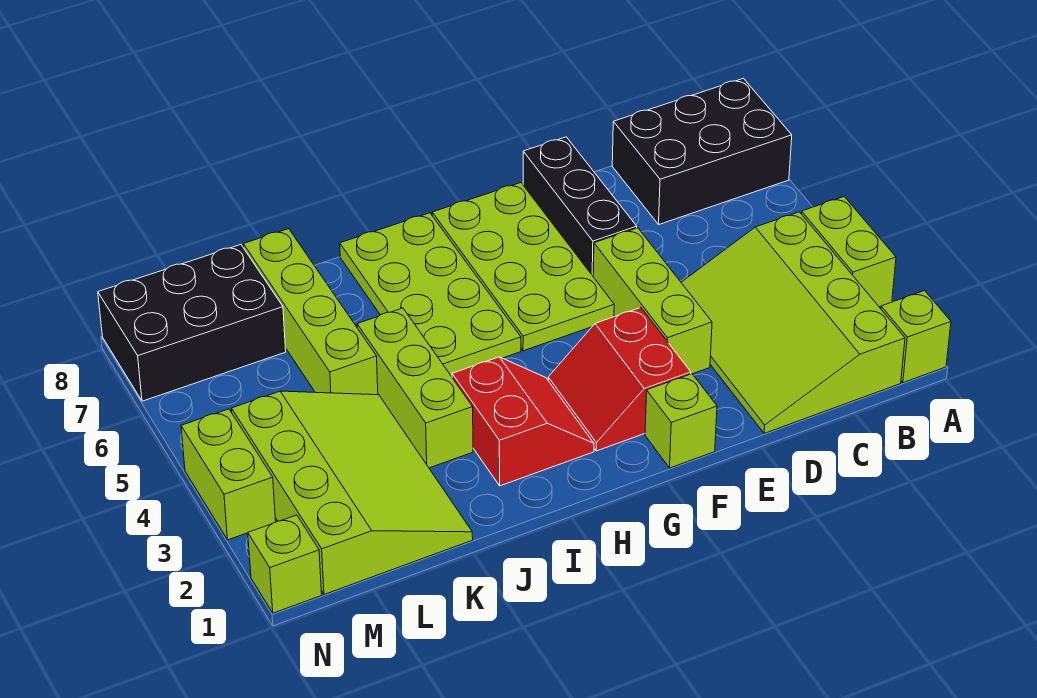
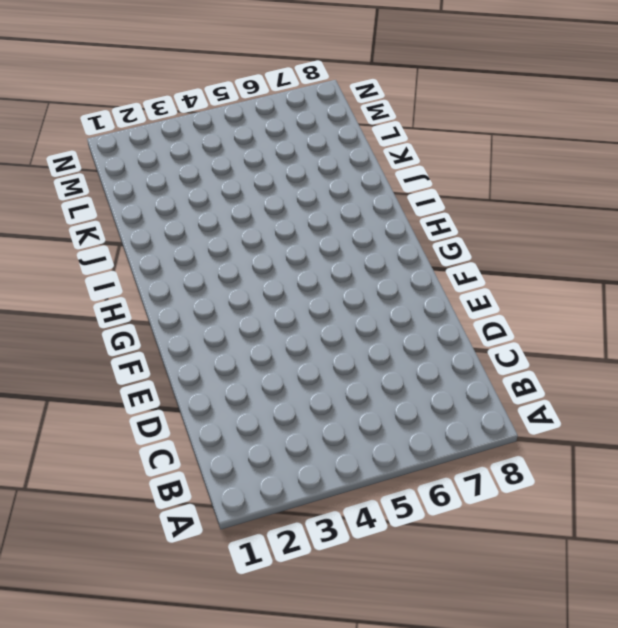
none -> lime brick A1 level 1
none -> lime brick A3:A4 level 1
none -> black brick A7:C8 level 1

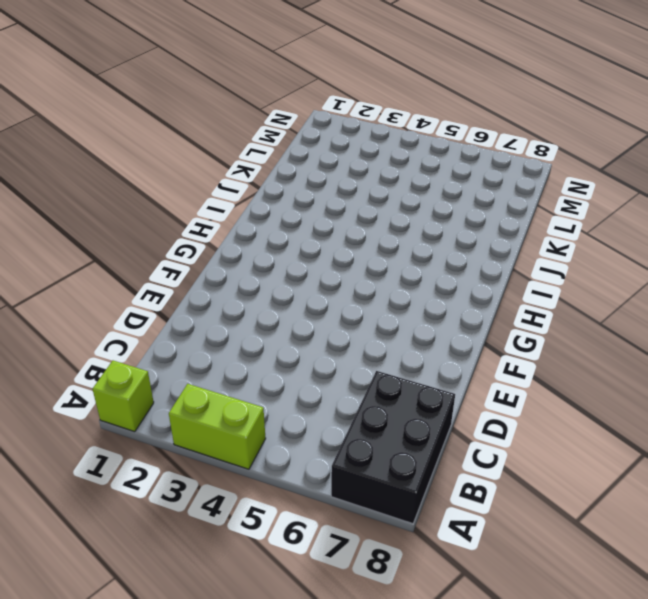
none -> lime slope B1:D4 level 1 top B
none -> lime brick E3:E5 level 1
none -> black brick E6:E8 level 1

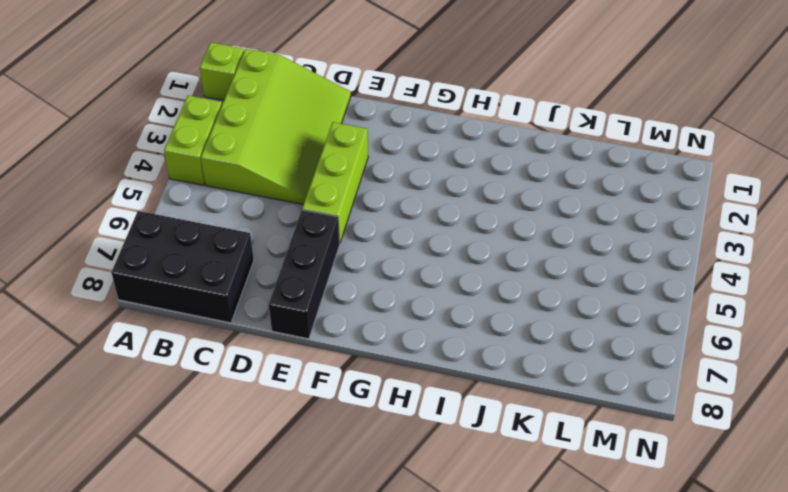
none -> lime brick F1 level 1
none -> red slope F2:G3 level 1 top F
none -> lime plate F5:G8 level 1

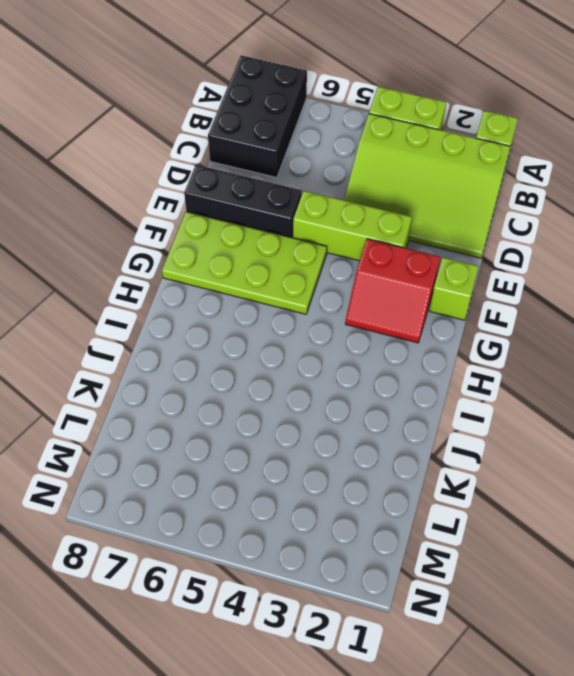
none -> red slope H2:I3 level 1 top I
none -> lime plate H5:I8 level 1
none -> lime brick J3:J5 level 1

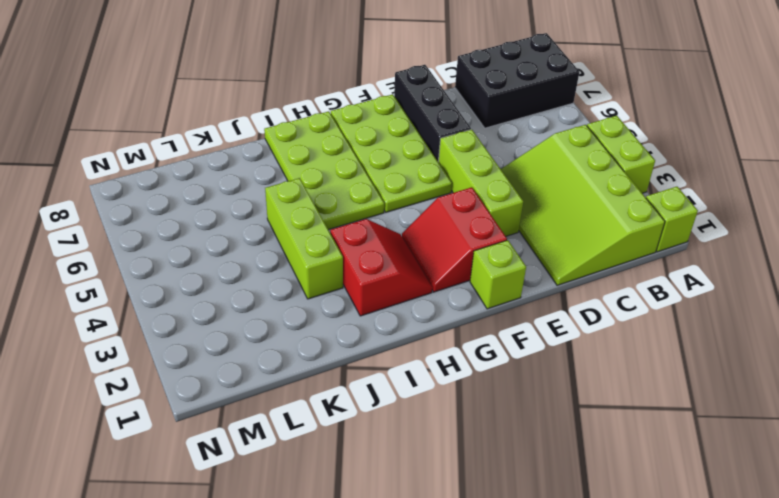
none -> lime slope K1:M4 level 1 top M
none -> lime brick K5:K8 level 1
none -> black brick L7:N8 level 1

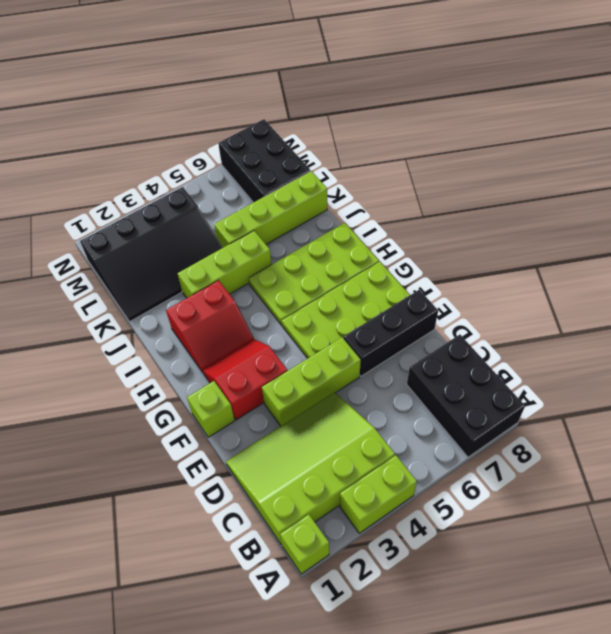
black slope K1:M4 level 1 top M -> lime slope K1:M4 level 1 top M
none -> lime brick N1 level 1
none -> lime brick N3:N4 level 1

